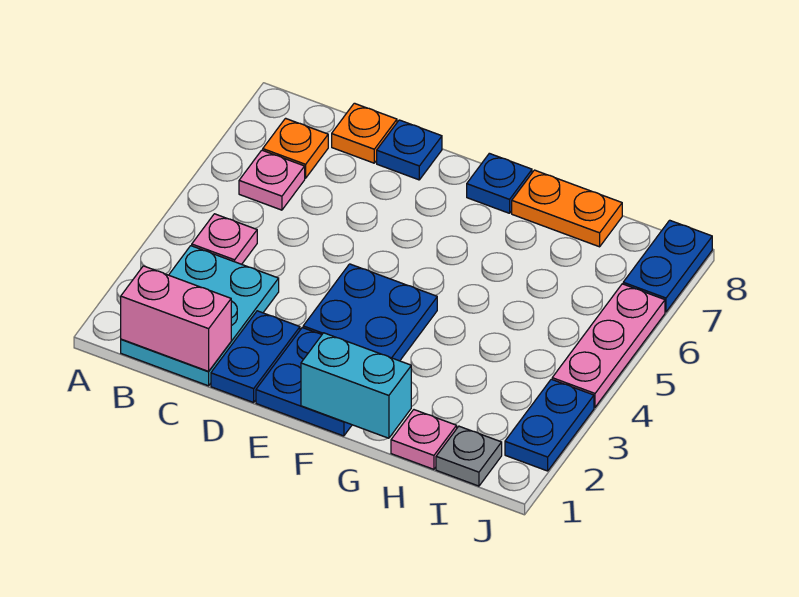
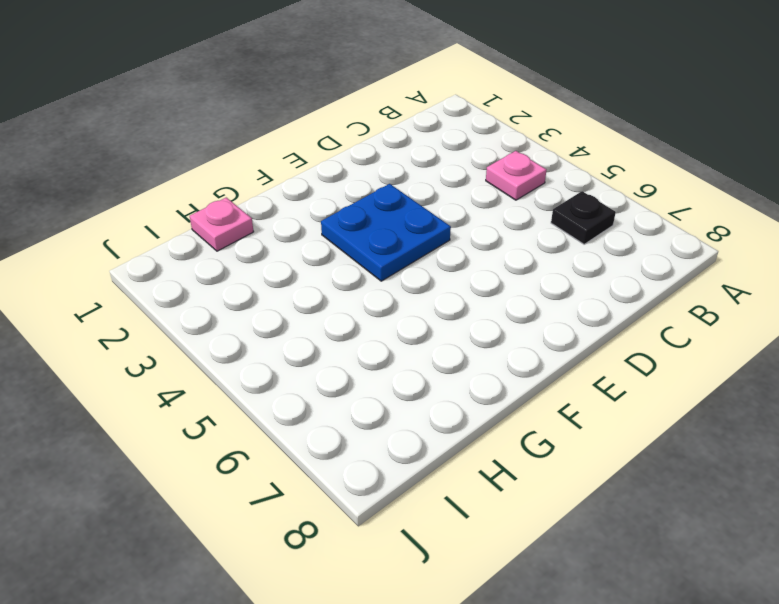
black plate B6 level 1 -> pink plate B6 level 1
none -> cyan plate B1:C3 level 1
none -> orange plate B7 level 1
none -> orange plate C8 level 1

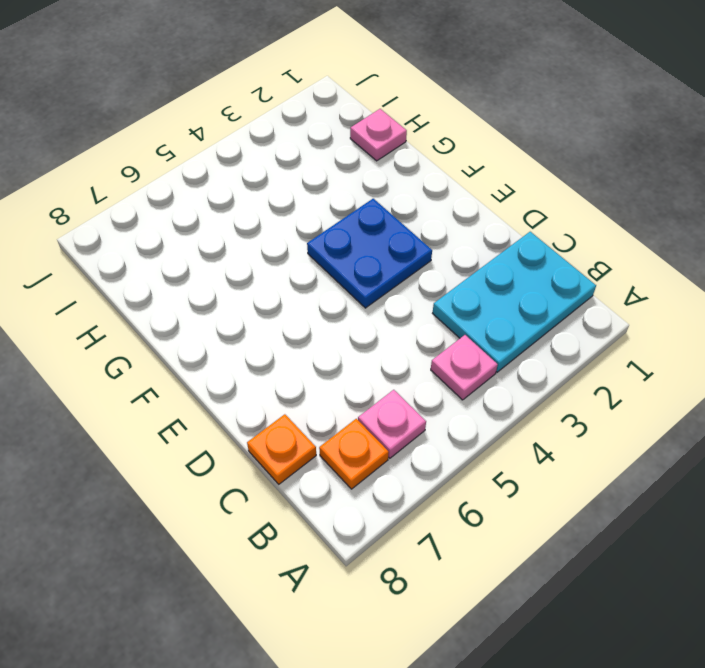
none -> blue plate D1:D2 level 1
none -> blue plate D8 level 1
none -> blue plate E1:F2 level 1

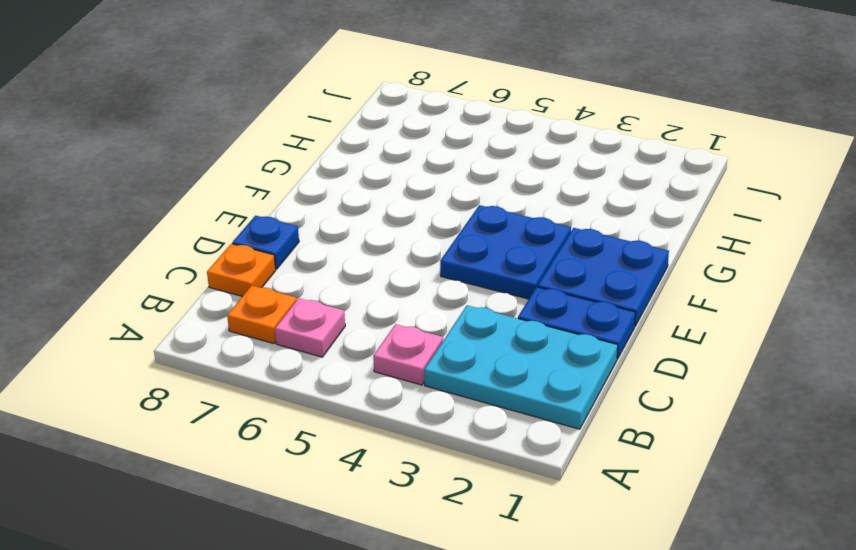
none -> blue plate F8 level 1
none -> orange plate G8:H8 level 1
none -> pink plate H1 level 1

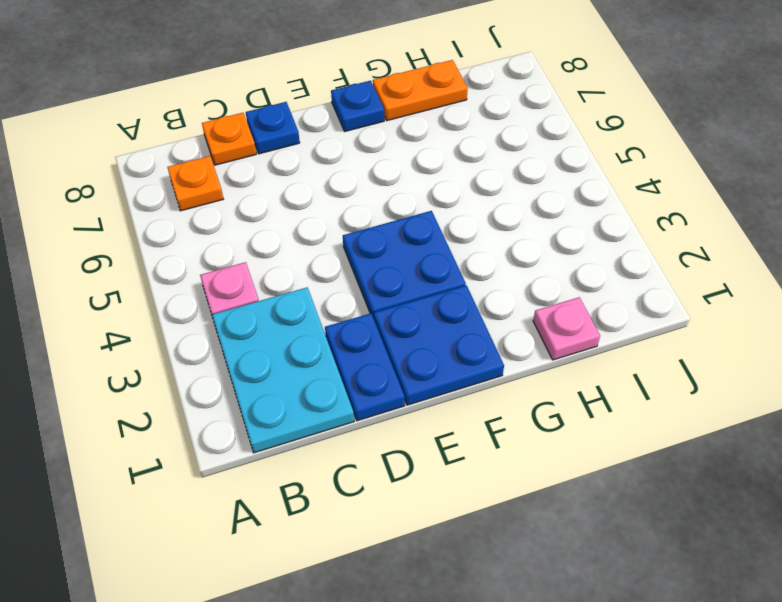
none -> pink plate B6 level 1
none -> grey plate I1 level 1
none -> blue plate J2:J3 level 1

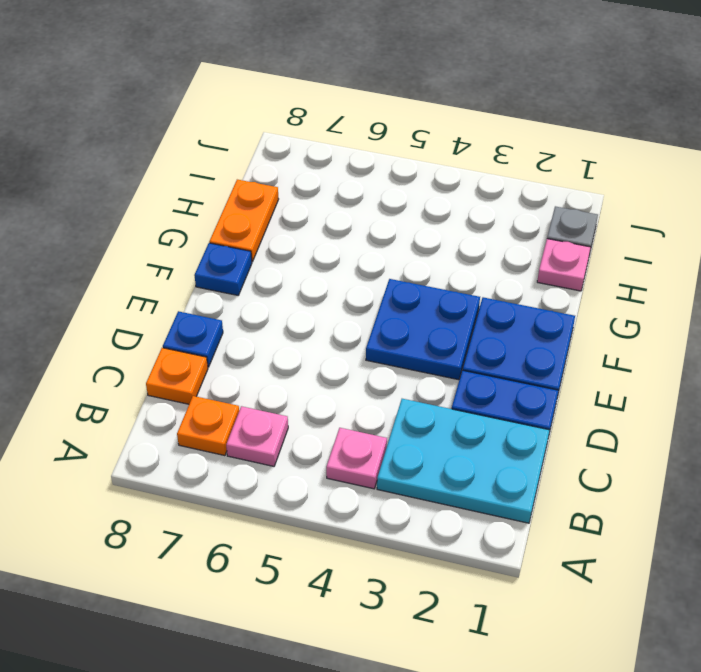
none -> blue plate J2:J3 level 1
none -> pink plate J4:J6 level 1
none -> blue plate J7:J8 level 1

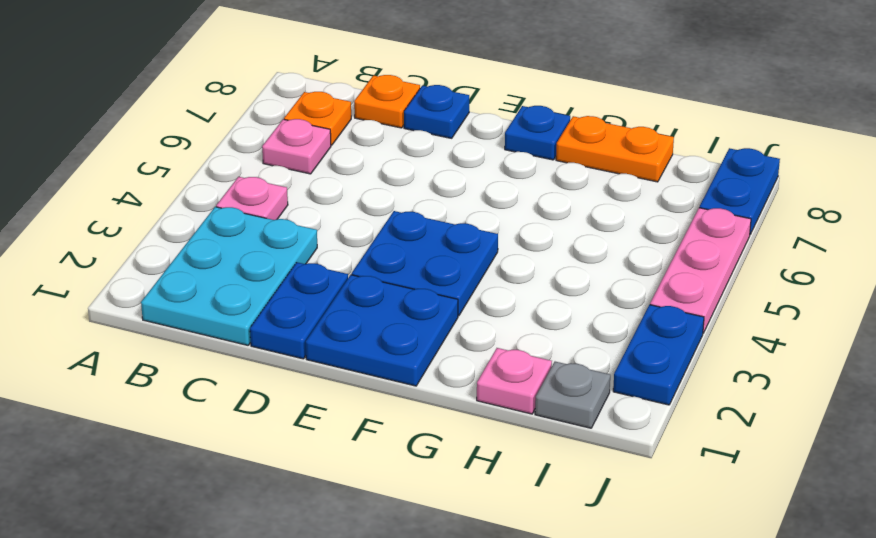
none -> pink brick B1:C1 level 2
none -> cyan brick F1:G1 level 2

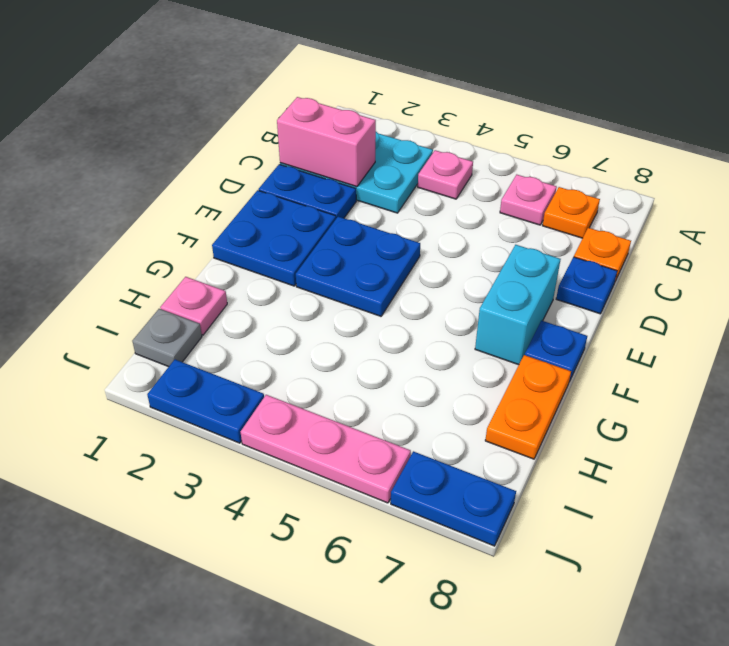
pink brick C1:C2 level 2 -> pink brick B1:C1 level 2
cyan brick E7:F7 level 1 -> cyan brick F1:G1 level 2

